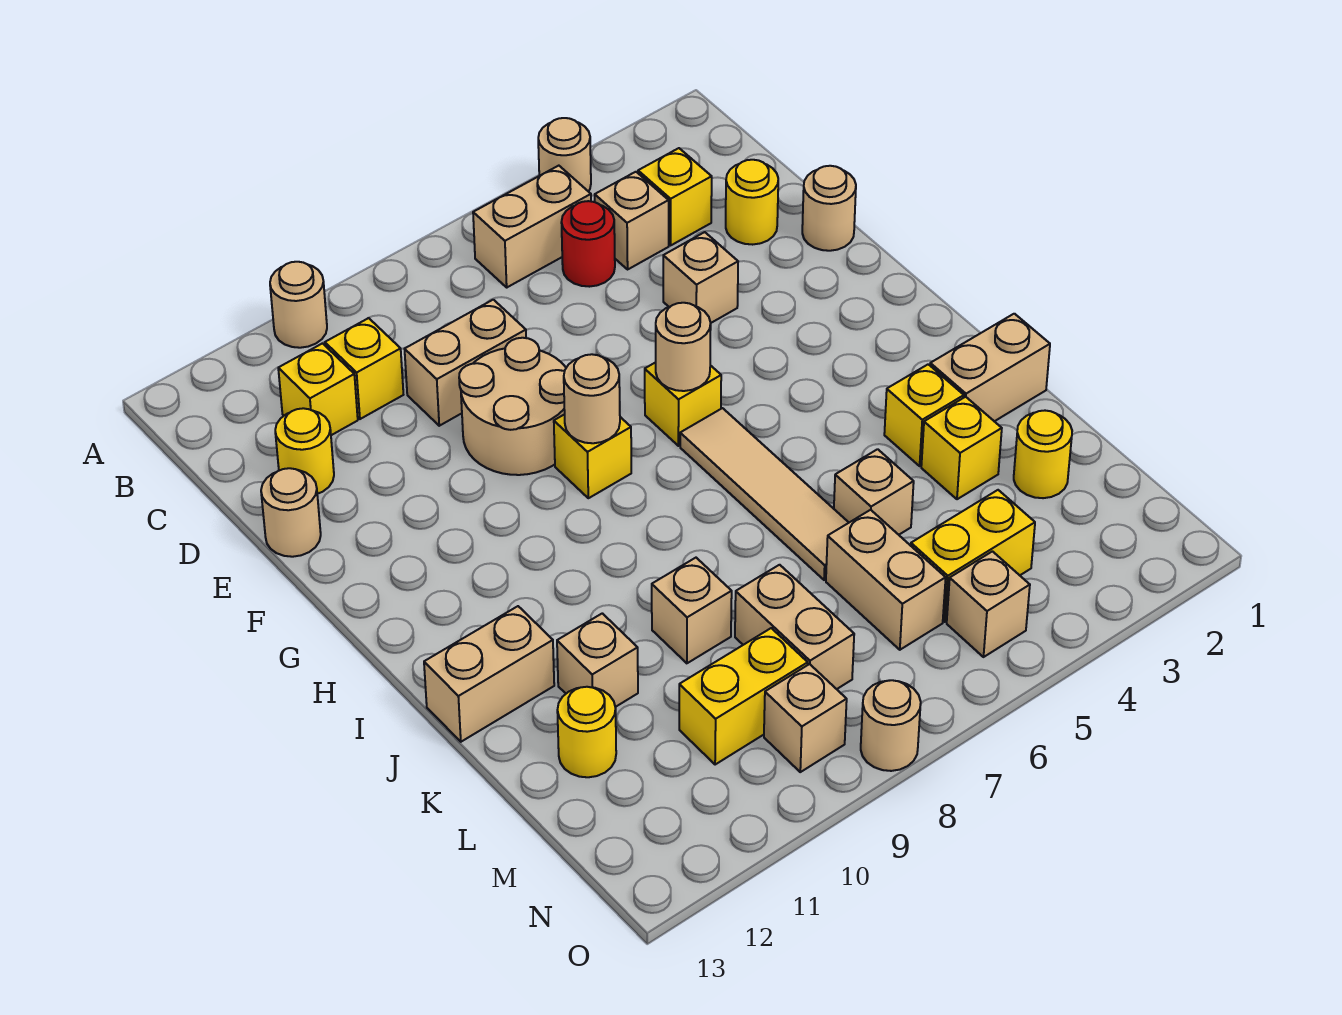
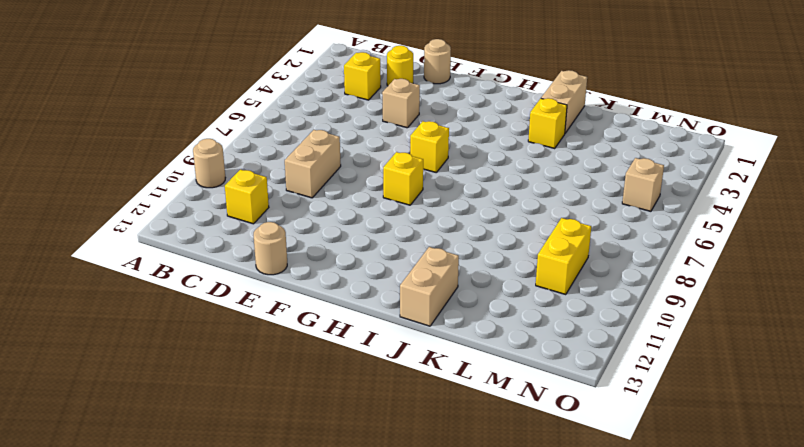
none -> tan round brick A4 level 1
none -> tan brick B5:B6 level 1
none -> tan brick C4 level 1
none -> red round brick C5 level 1

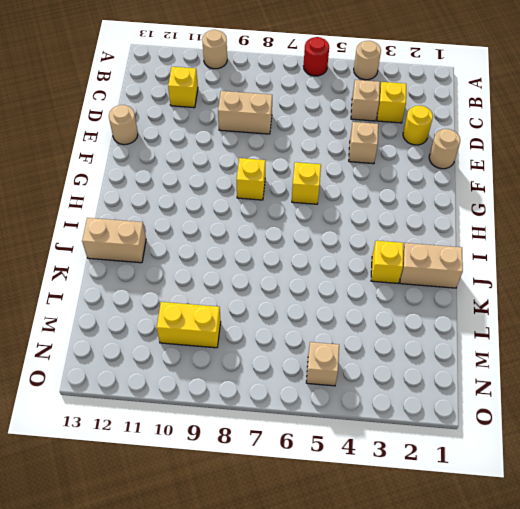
red round brick A6 level 1 -> red round brick C5 level 1
none -> tan brick B5:B6 level 1
none -> yellow brick C10 level 1
none -> yellow round brick D12 level 1
none -> tan round brick E8:F9 level 1

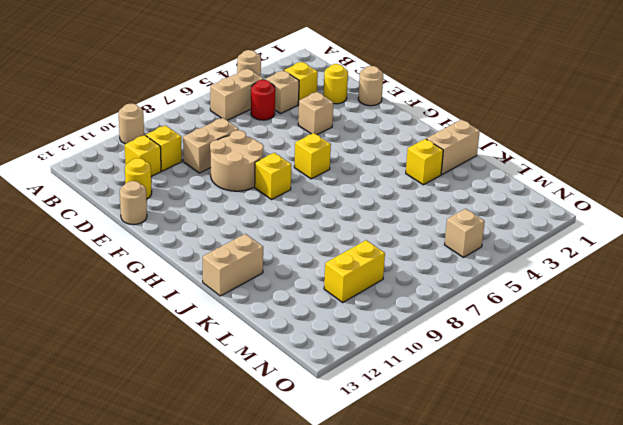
none -> tan tile H6:K6 level 1
none -> yellow brick K3 level 1
none -> tan brick K5 level 1
none -> tan brick K9 level 1

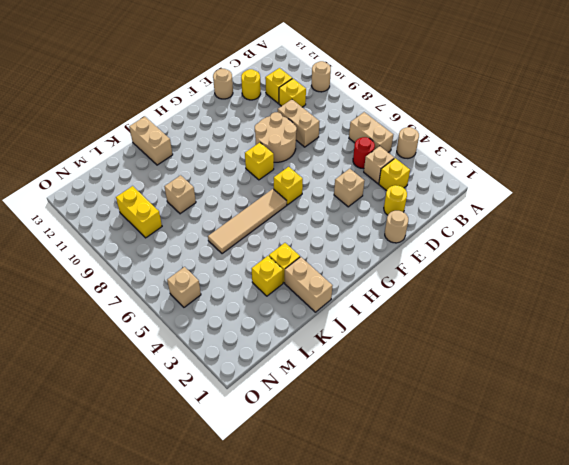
none -> tan brick K5 level 1
none -> tan brick K11 level 1
none -> yellow round brick L2 level 1
none -> tan brick L6:M6 level 1

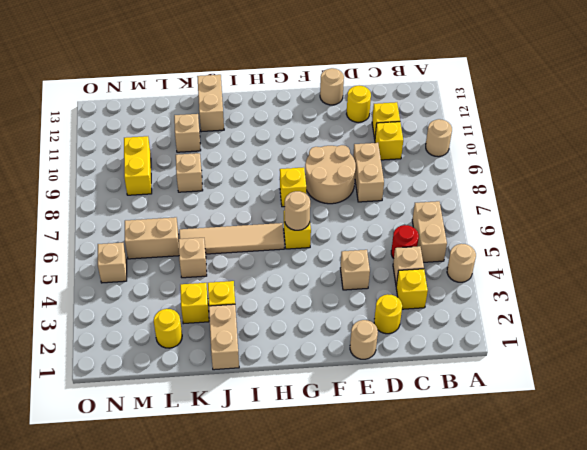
none -> tan brick L8:M8 level 1
none -> yellow round brick L12 level 1
none -> yellow brick M4:M5 level 1
none -> tan brick N9 level 1

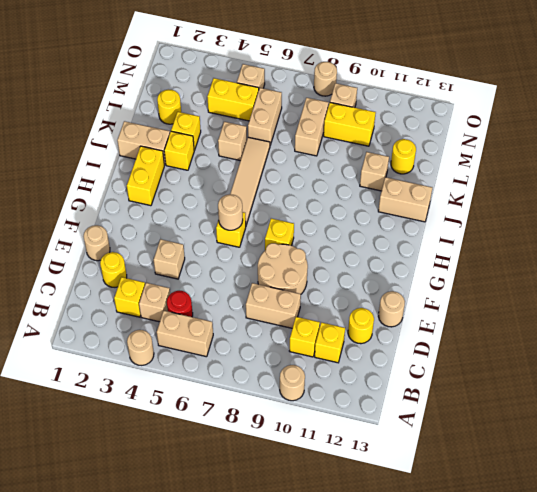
yellow brick H2:I2 level 1 -> none
none -> tan brick K9 level 1
none -> tan round brick G8 level 2

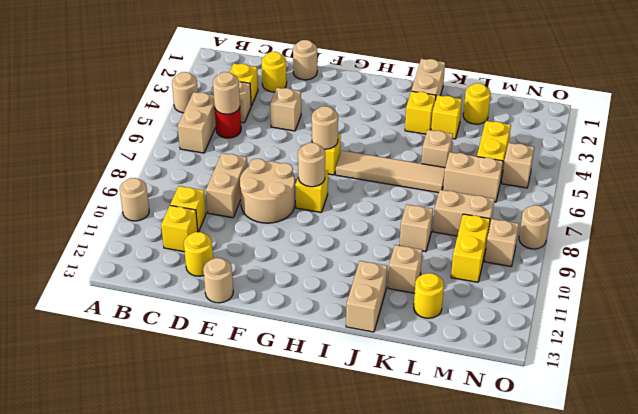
tan round brick C5 level 2 -> none

